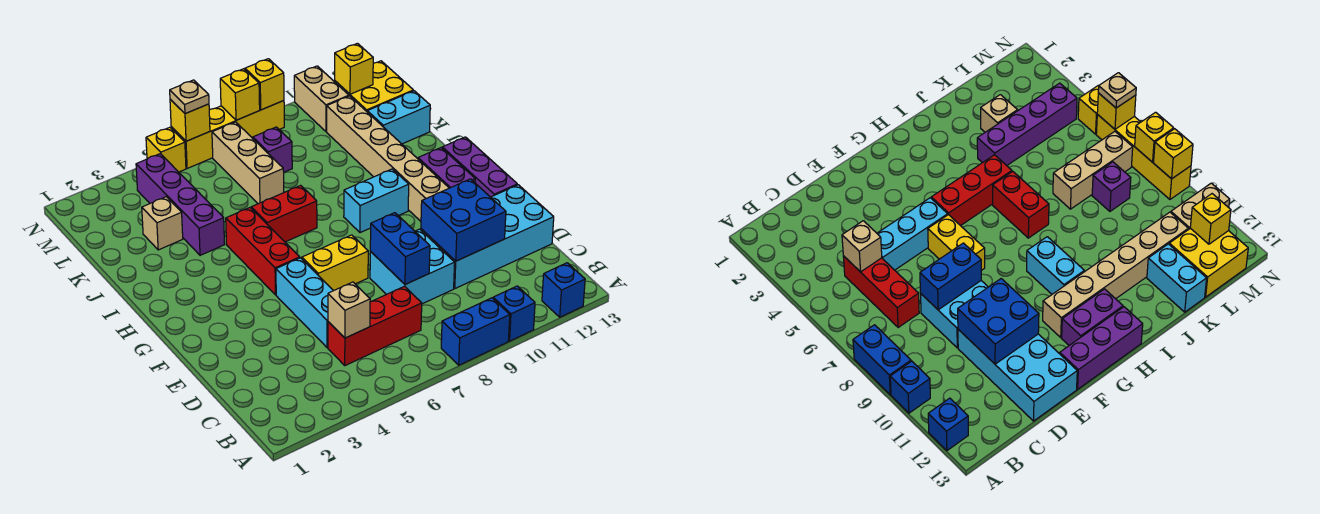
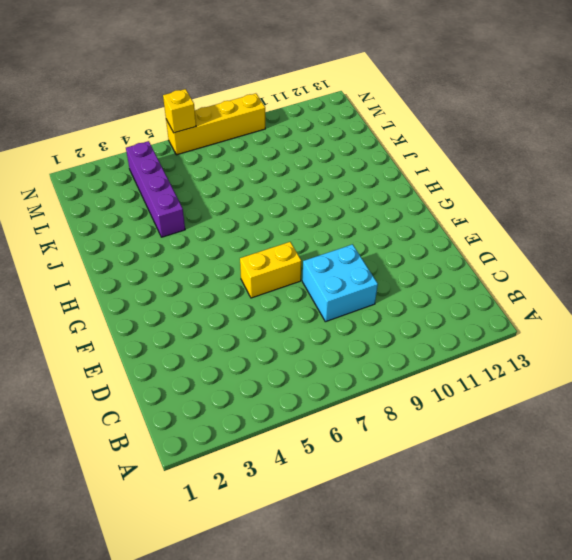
none -> blue brick A8:A9 level 1
none -> blue brick A10 level 1
none -> blue brick A12 level 1
none -> red brick C5:C7 level 1

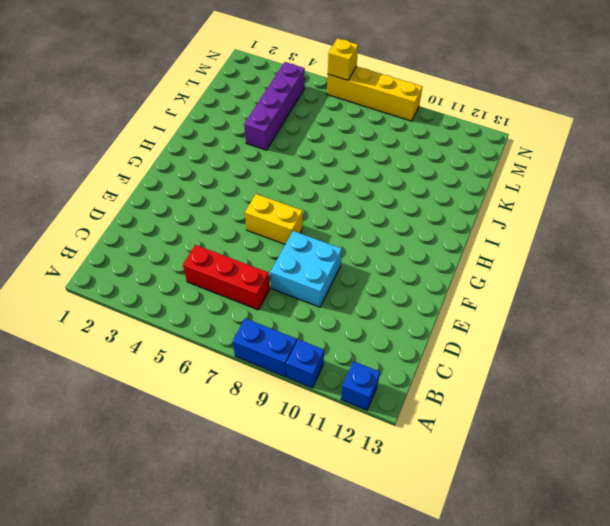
none -> cyan brick D5:F5 level 1
none -> cyan brick D10:E13 level 1
none -> purple brick F13:H13 level 1
none -> red brick G5:I5 level 1

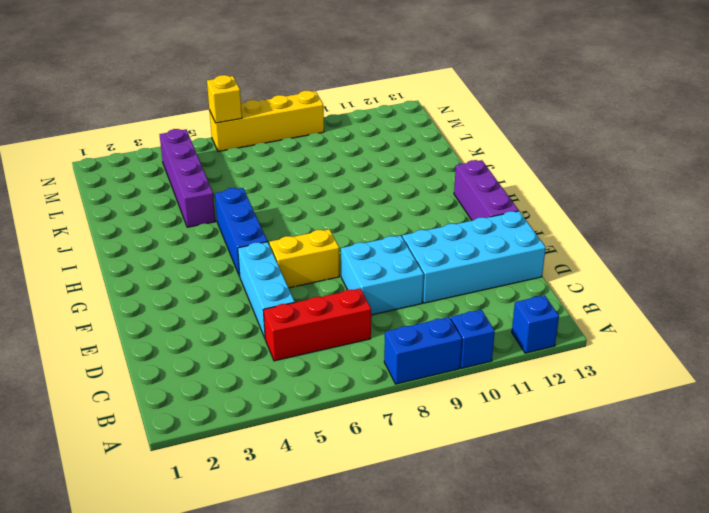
blue brick G5:I5 level 1 -> red brick G5:I5 level 1
none -> tan brick G11:L11 level 1
none -> purple brick G12:H12 level 1
none -> cyan brick H9:H10 level 1
none -> red brick I6:I7 level 1

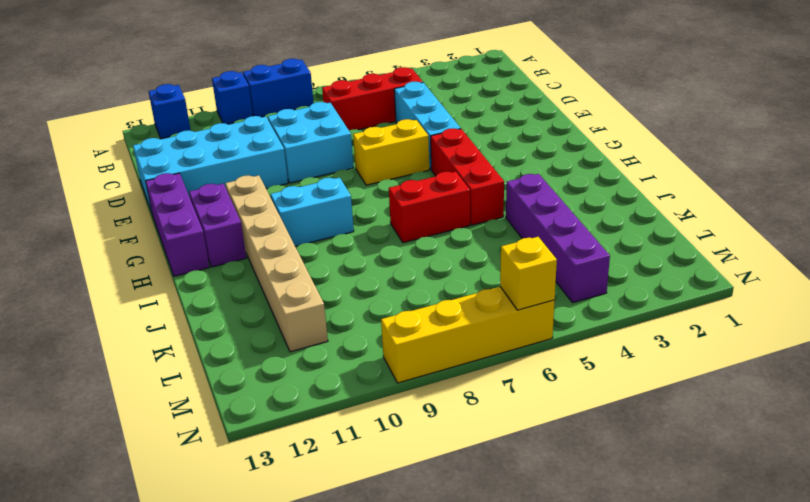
none -> tan brick K3 level 1
none -> tan brick K7:M7 level 1
none -> cyan brick K12:K13 level 1
none -> purple brick L8 level 1

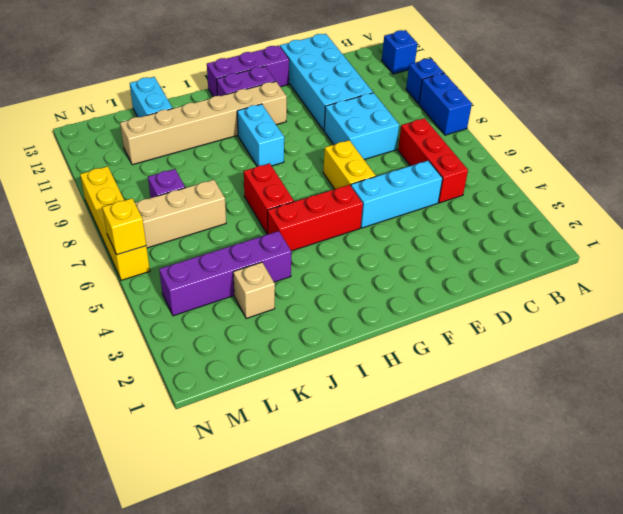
none -> yellow brick L12:M13 level 1
none -> tan brick M11:N11 level 1
none -> yellow brick N5 level 1
none -> tan brick C5 level 2

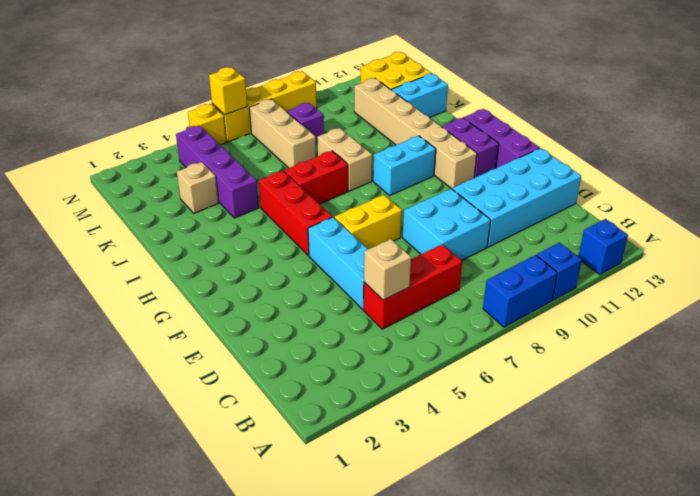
tan brick I8:J8 level 1 -> tan brick M11:N11 level 1
none -> blue brick D8:E8 level 2
none -> blue brick D10:E11 level 2
none -> yellow brick M12 level 2
none -> yellow brick N8 level 2

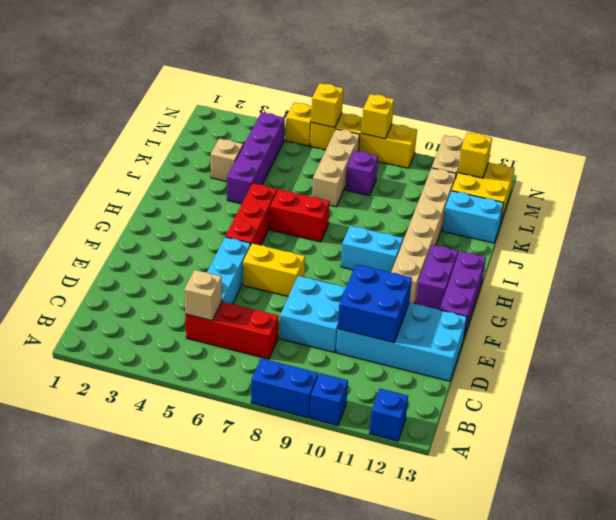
none -> blue brick D8:E8 level 2
none -> yellow brick N9 level 2
none -> tan plate N6 level 3

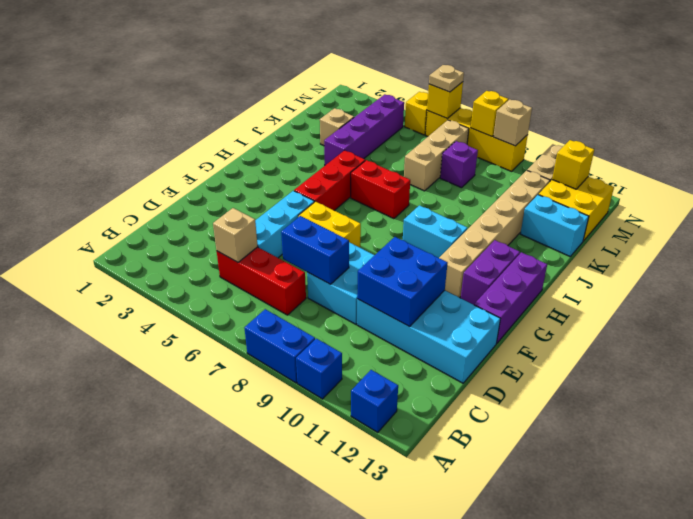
blue brick D7:D8 level 2 -> blue brick D8:E8 level 2
tan brick N9 level 2 -> yellow brick N9 level 2

